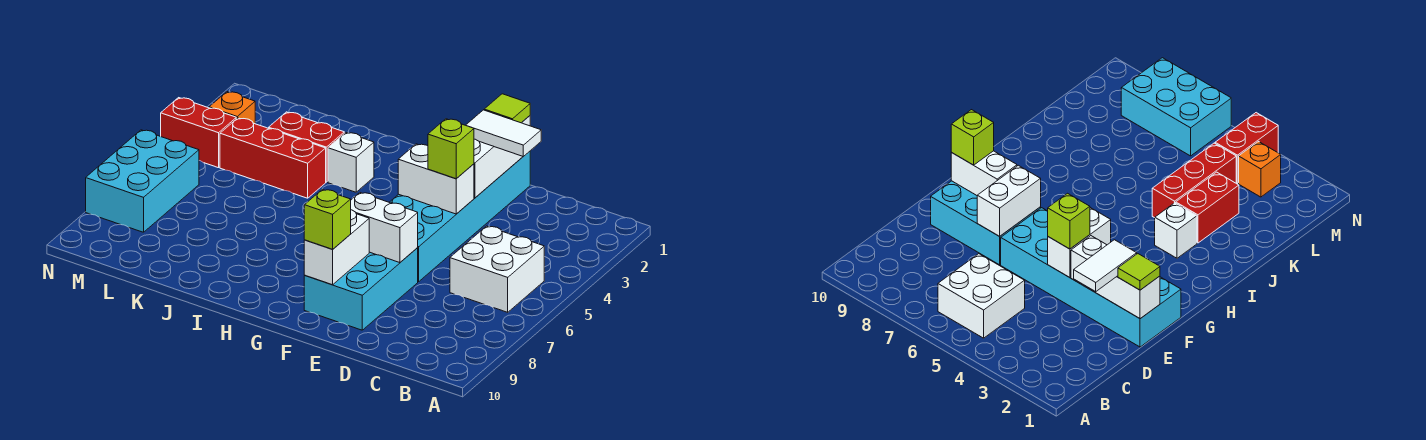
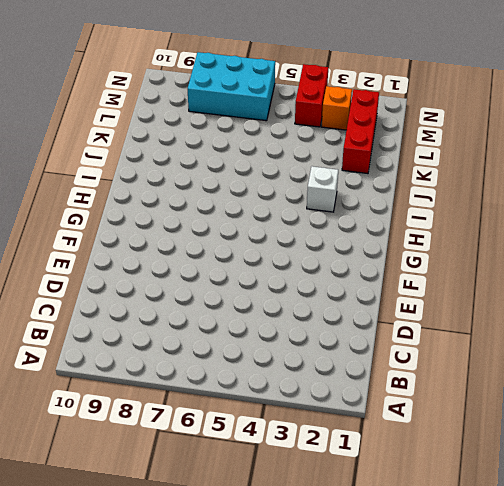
red brick K2:M2 level 1 -> red brick J4:L4 level 1
none -> white brick B5:C6 level 1
none -> cyan brick E1:F6 level 1
none -> cyan brick E7:F9 level 1

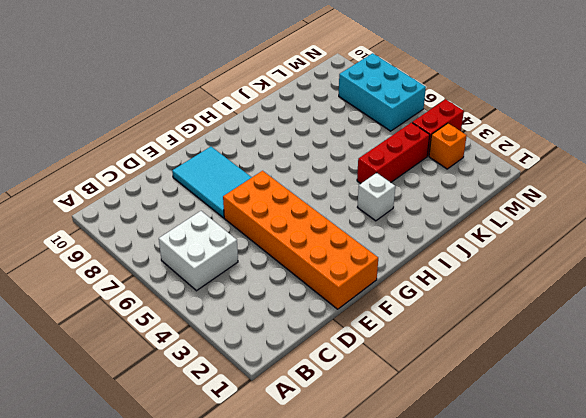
orange brick E1:F6 level 1 -> cyan brick E1:F6 level 1
cyan tile E7:F9 level 1 -> cyan brick E7:F9 level 1
none -> red brick J3:K3 level 1
none -> white brick E1:E3 level 2
none -> white brick E4:F4 level 2

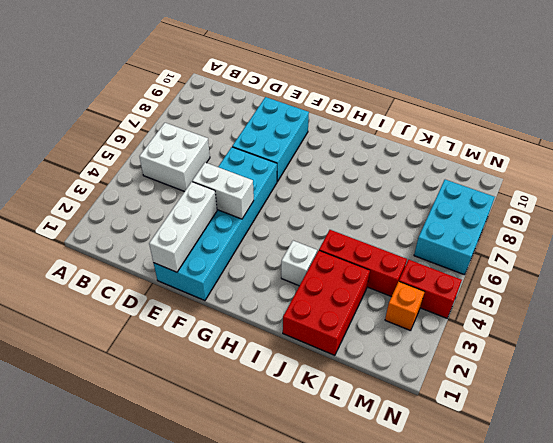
red brick J1:K3 level 1 -> red brick J3:K3 level 1
none -> white brick E7:F7 level 2
none -> white brick F8:F9 level 2
none -> white tile D2:E2 level 3

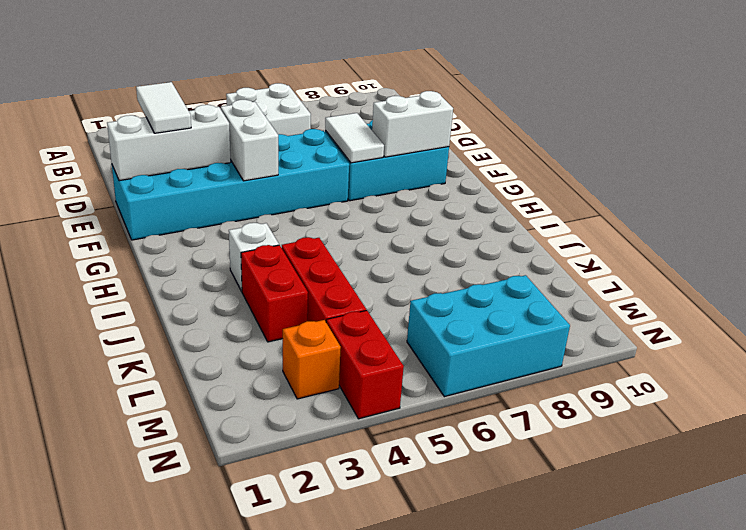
white tile E7:F7 level 2 -> white brick E7:F7 level 2
none -> lime tile E1 level 3
none -> lime brick E4 level 3
none -> lime brick F9 level 3

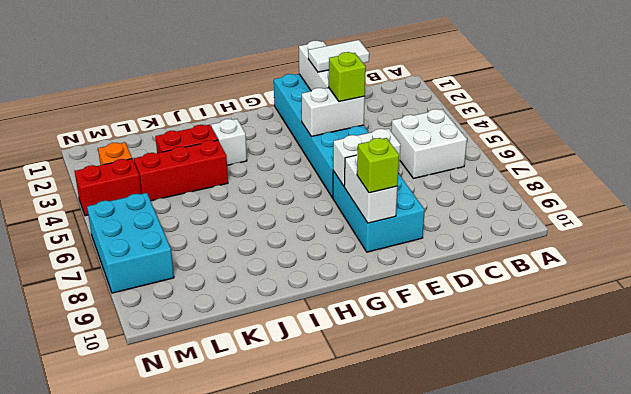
none -> lime tile E1 level 3

